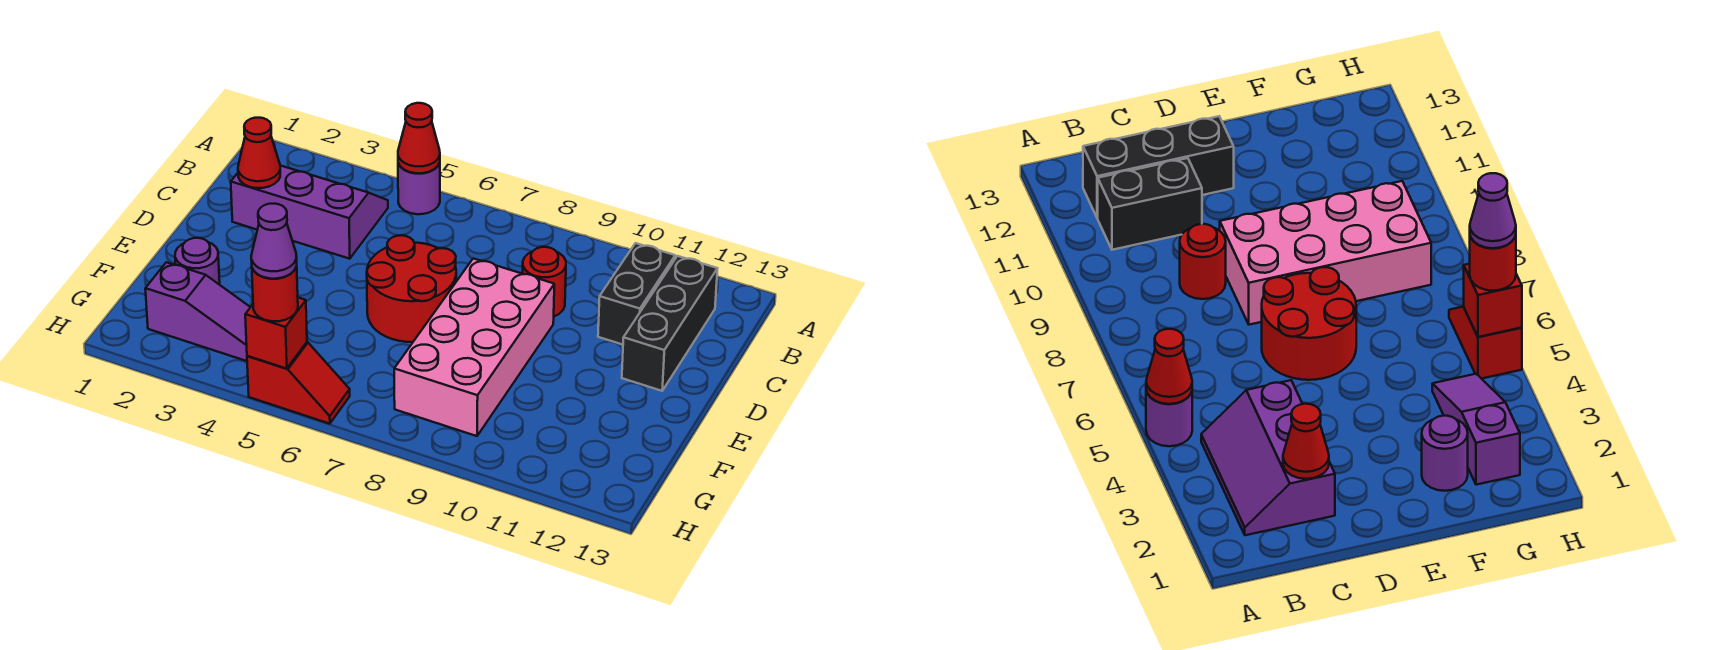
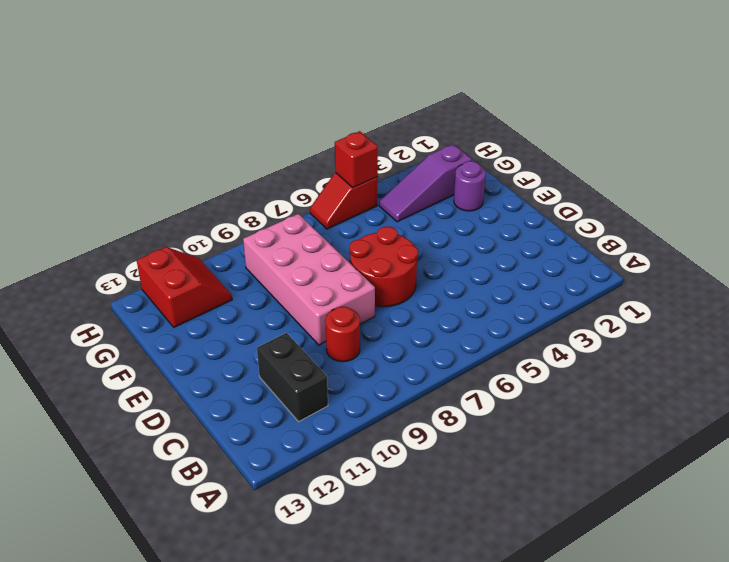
red slope G11:H12 level 1 top 12 -> none
none -> purple round brick A5 level 1
none -> purple slope B2:C4 level 1 top C
none -> black brick B12:D12 level 1

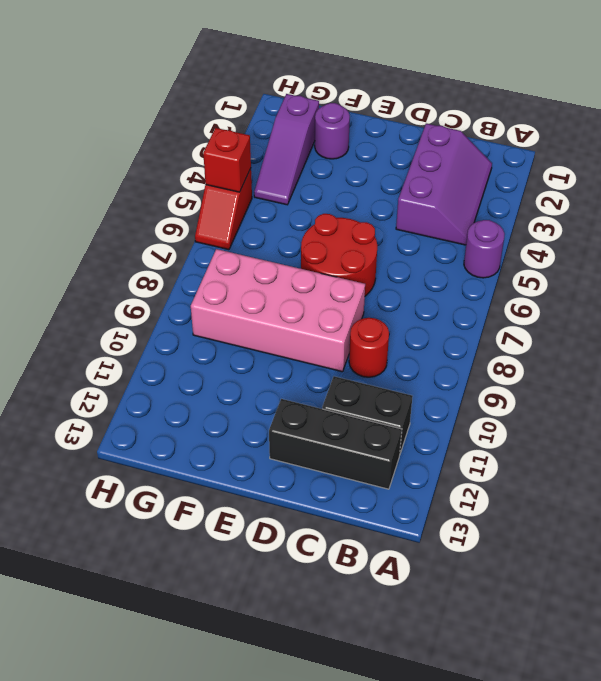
none -> red cone A5 level 2
none -> red cone C2 level 2
none -> red round brick H5 level 3

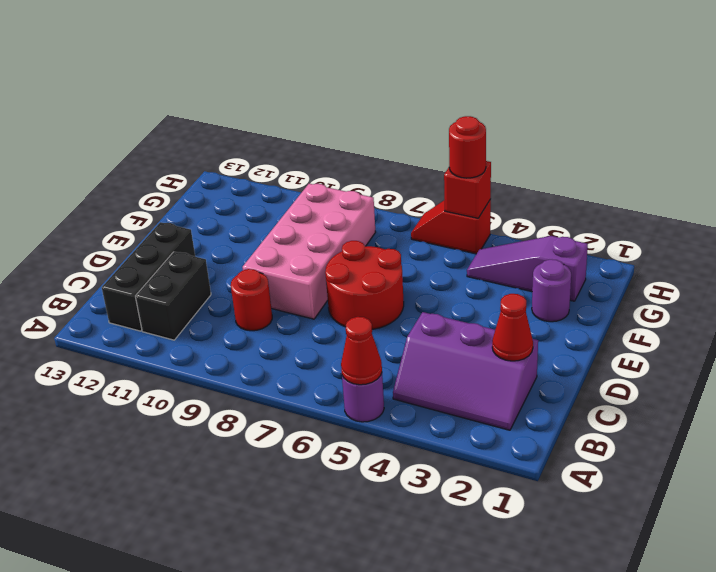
none -> purple cone H5 level 4

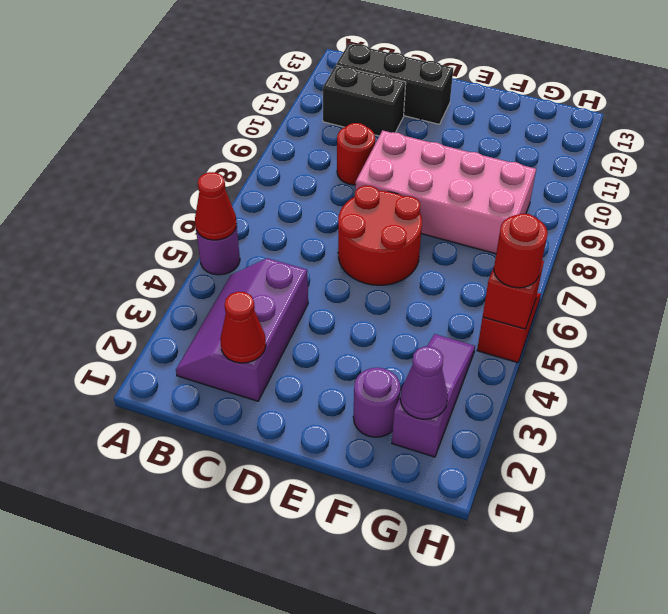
purple cone G2 level 2 -> purple cone H5 level 4

